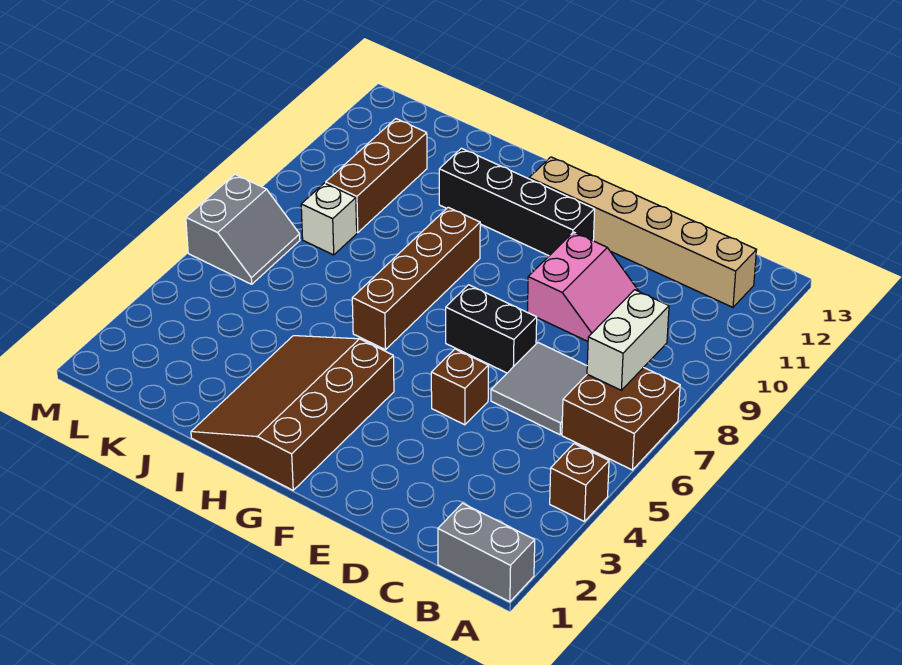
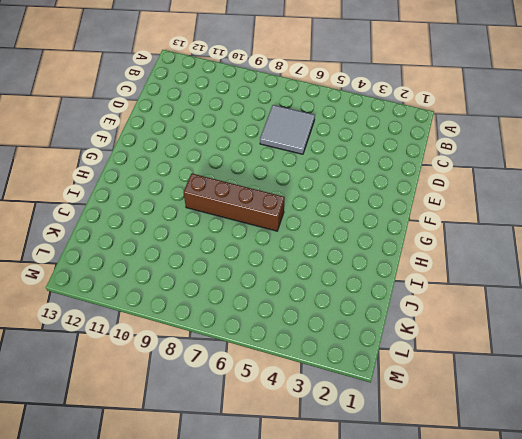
none -> grey brick A1:B1 level 1
none -> brown brick A4 level 1
none -> brown brick A6:B7 level 1

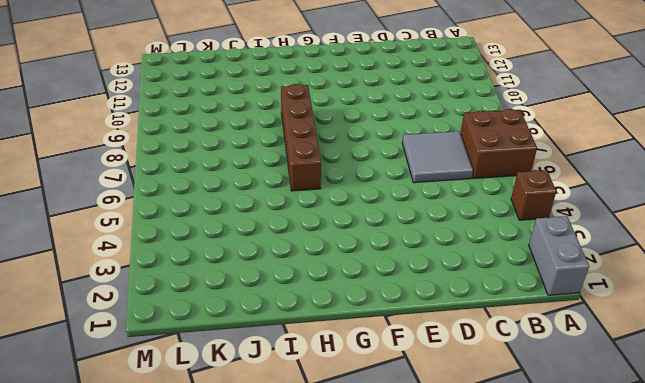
grey brick A1:A2 level 1 -> grey brick A1:B1 level 1
none -> tan brick B12:G12 level 1
none -> pink slope D9:E10 level 1 top E
none -> brown brick E5 level 1

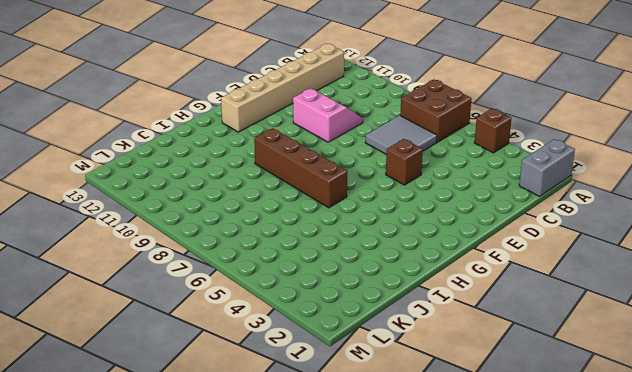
none -> black brick E7:F7 level 1
none -> black brick F11:I11 level 1
none -> brown slope G1:I4 level 1 top G

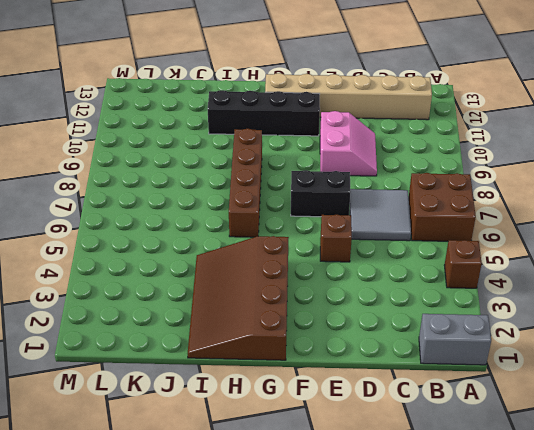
none -> white brick K8 level 1
none -> brown brick K9:K11 level 1
none -> grey slope L6:M7 level 1 top M

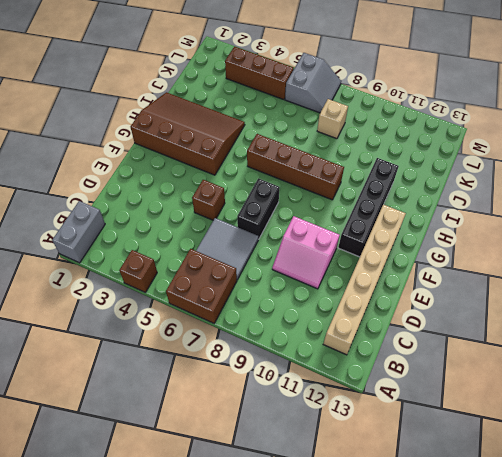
tan brick K8 level 1 -> white brick K8 level 1
brown brick L3:L5 level 1 -> brown brick K9:K11 level 1
grey slope L6:M7 level 1 top 6 -> grey slope L6:M7 level 1 top M
none -> white brick B7:B8 level 2

